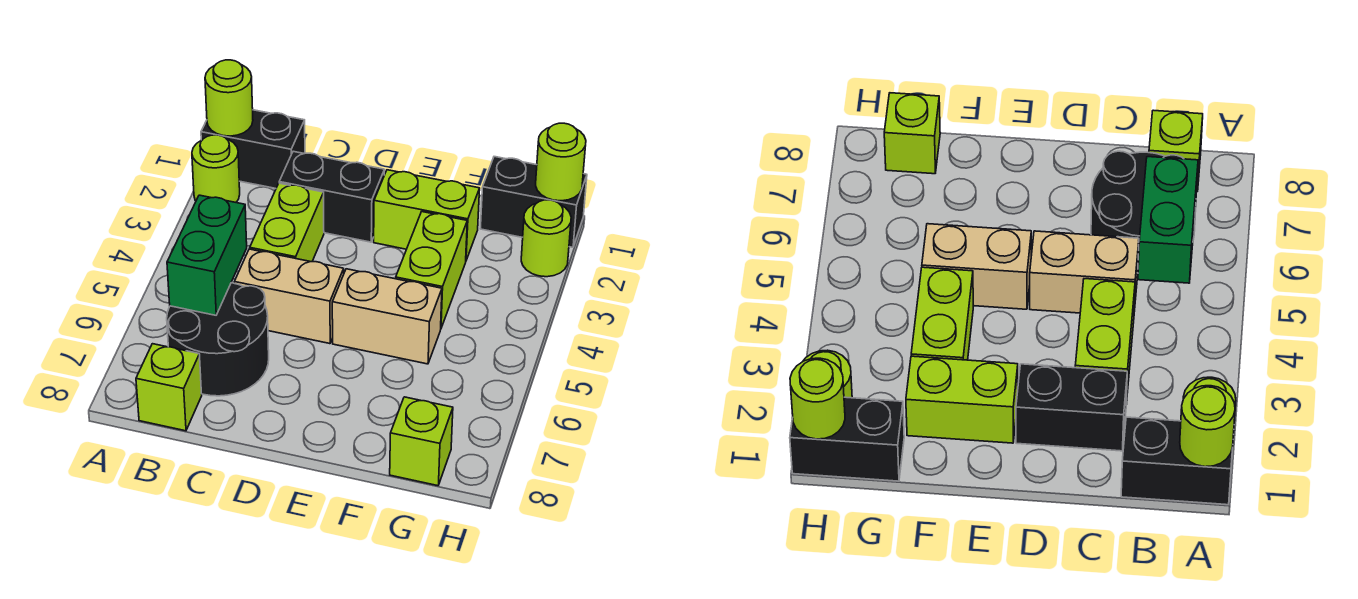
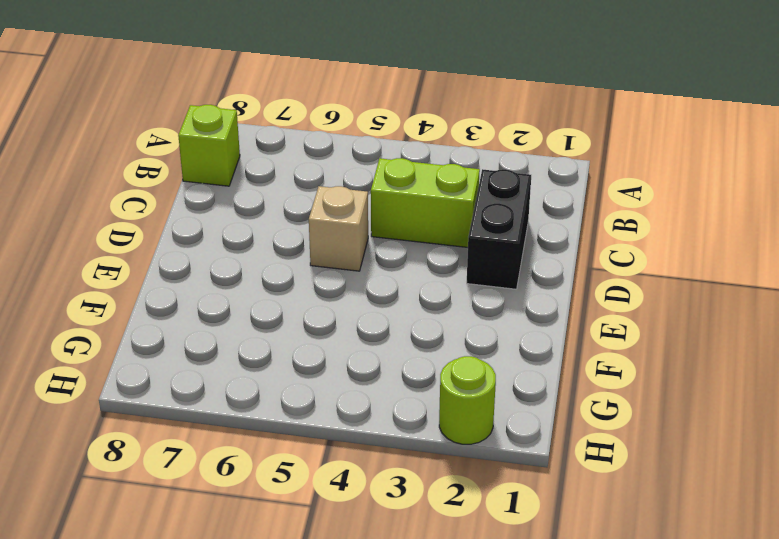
tan brick D5 level 1 -> tan brick C5:D5 level 1
none -> black brick A1:B1 level 1
none -> lime round brick A2 level 1
none -> black round brick B6:C7 level 1

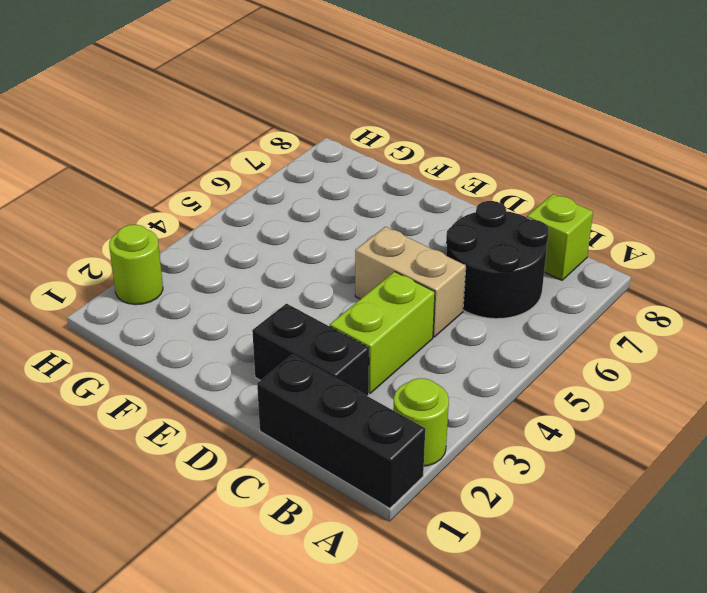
black brick A1:C1 level 1 -> black brick A1:B1 level 1
none -> lime brick E2:F2 level 1
none -> tan brick E5:F5 level 1
none -> lime brick F3:F4 level 1

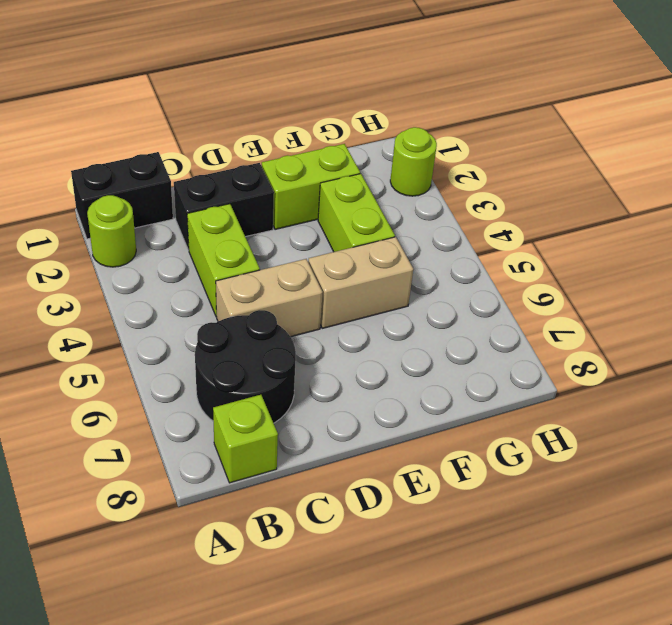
none -> black brick G1:H1 level 1
none -> lime brick G8 level 1
none -> lime round brick A1 level 2

